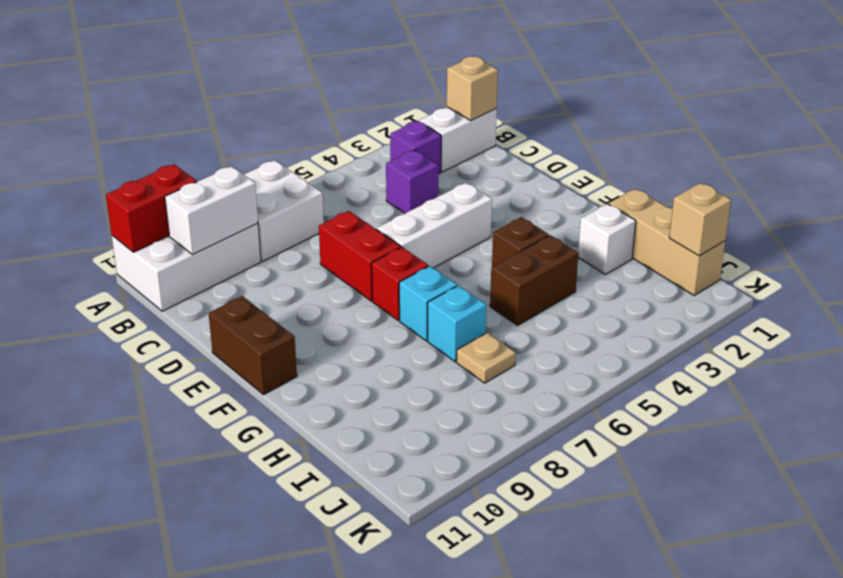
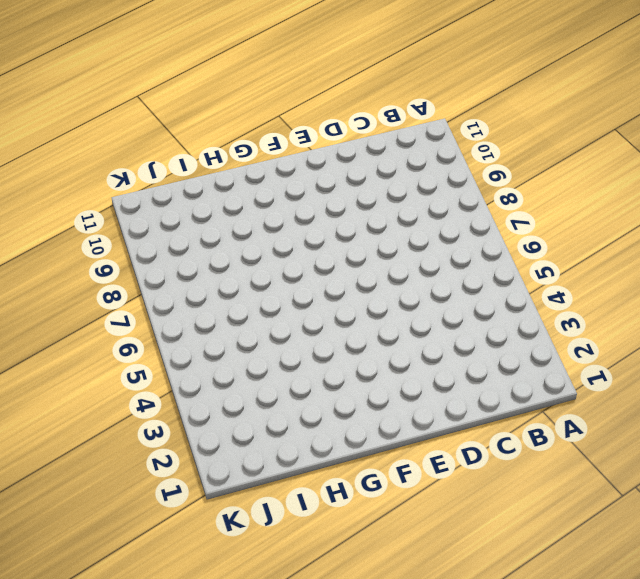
none -> white brick A7:B8 level 1
none -> white brick A9:B11 level 1
none -> white brick B1:B2 level 1

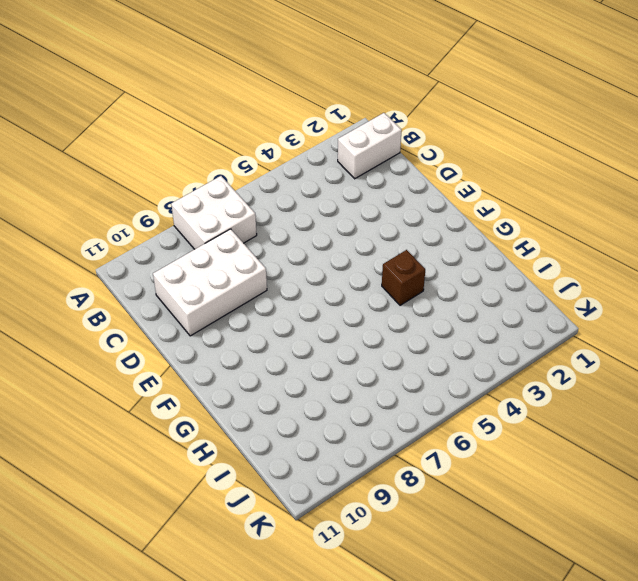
white brick C8:D10 level 1 -> white brick A9:B11 level 1
none -> purple brick B3 level 1
none -> purple brick C4 level 1
none -> red brick D7:E7 level 1

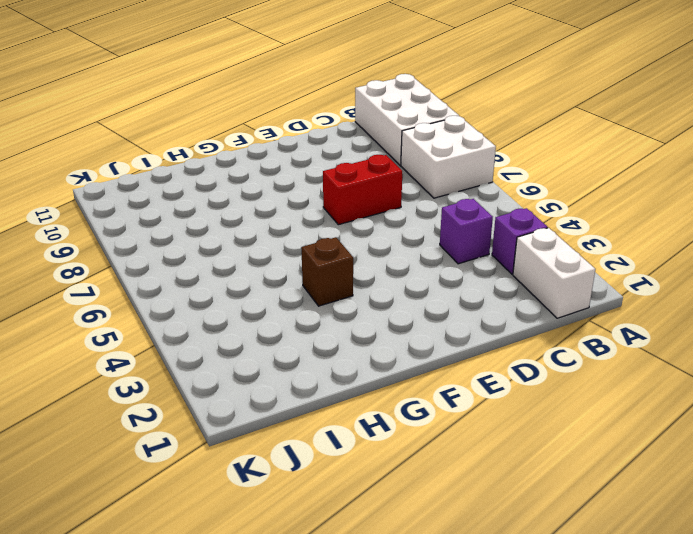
none -> white brick E4:E6 level 1
none -> brown brick E11:F11 level 1
none -> red brick F7 level 1

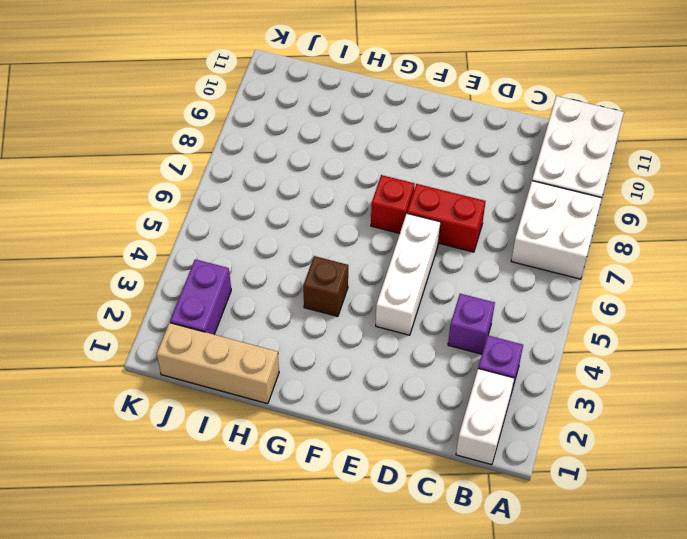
purple brick J2:J3 level 1 -> none
none -> brown brick E11:F11 level 1
none -> cyan brick G7 level 1
none -> white brick H2 level 1

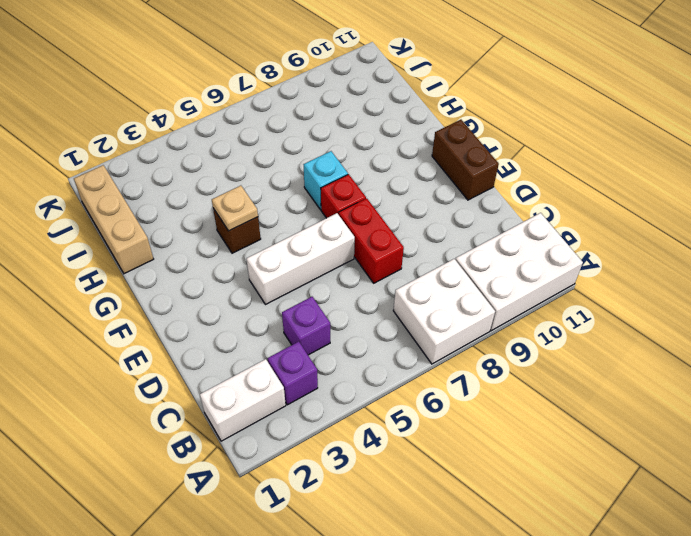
tan plate G4 level 2 -> tan plate I7 level 1
none -> white brick H2 level 1
none -> brown brick H4:H5 level 1
none -> cyan brick H7 level 1

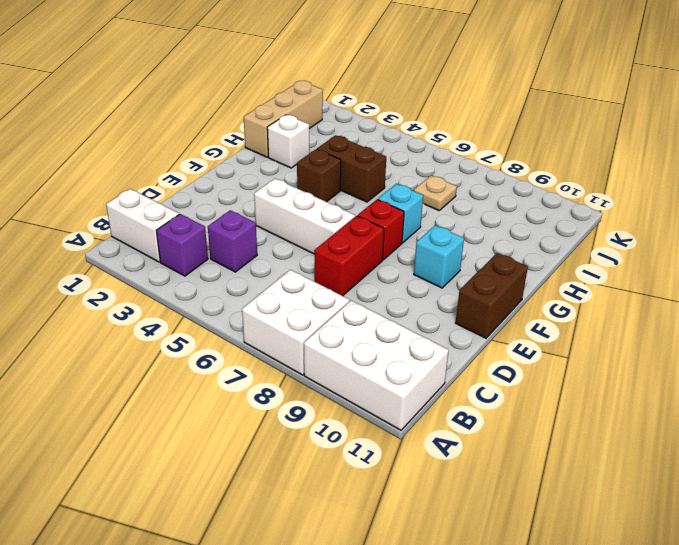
cyan brick F9 level 1 -> cyan brick H7 level 1
none -> red brick A10:A11 level 2
none -> tan brick B1 level 2
none -> white brick B9:B10 level 2

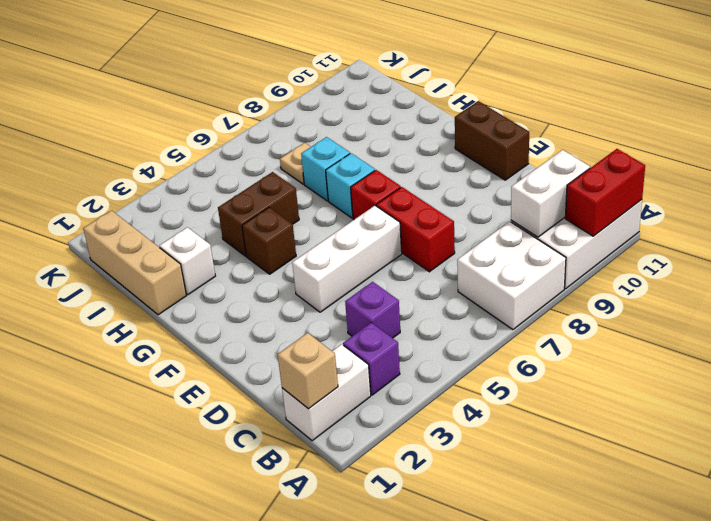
none -> tan brick J1 level 2

